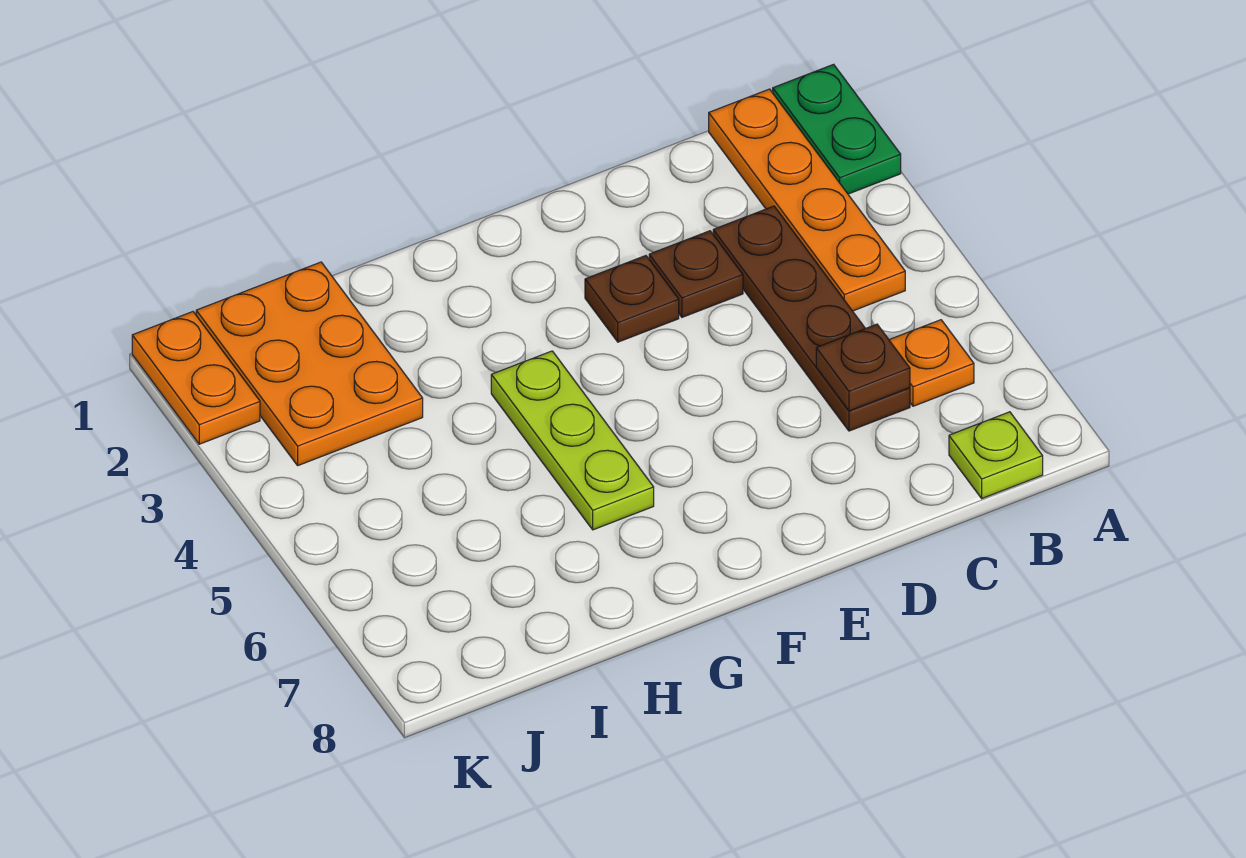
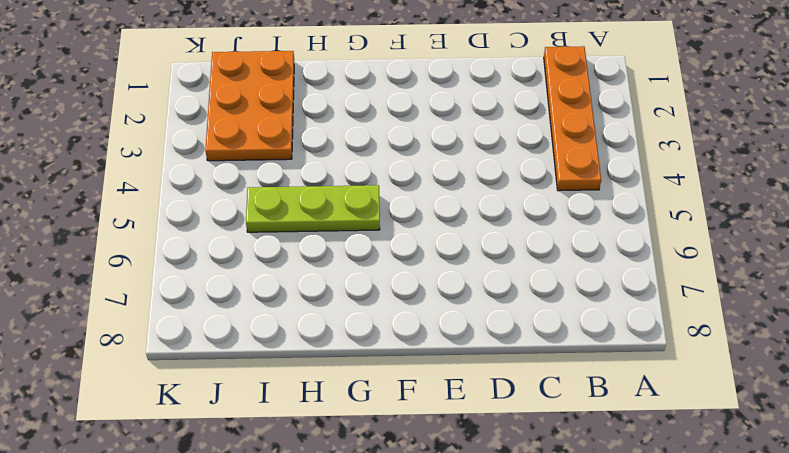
lime plate G5:I5 level 1 -> lime plate G4:G6 level 1
none -> green plate A1:A2 level 1
none -> orange plate B6 level 1

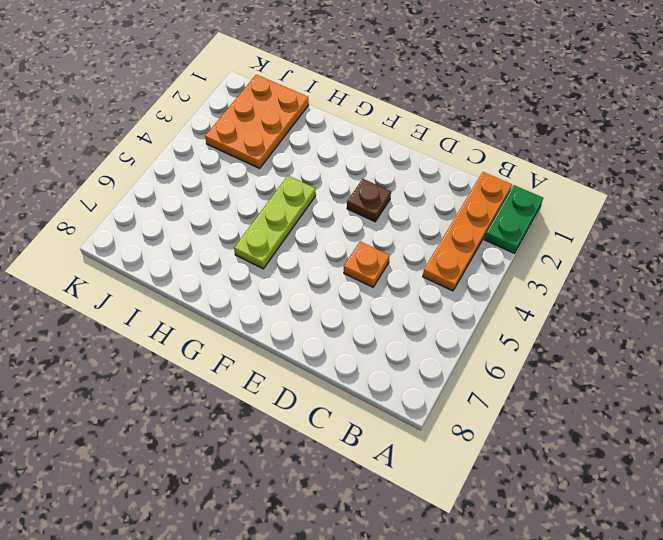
orange plate D5 level 1 -> orange plate B6 level 1
none -> lime plate B8 level 1
none -> brown plate C3:C6 level 1

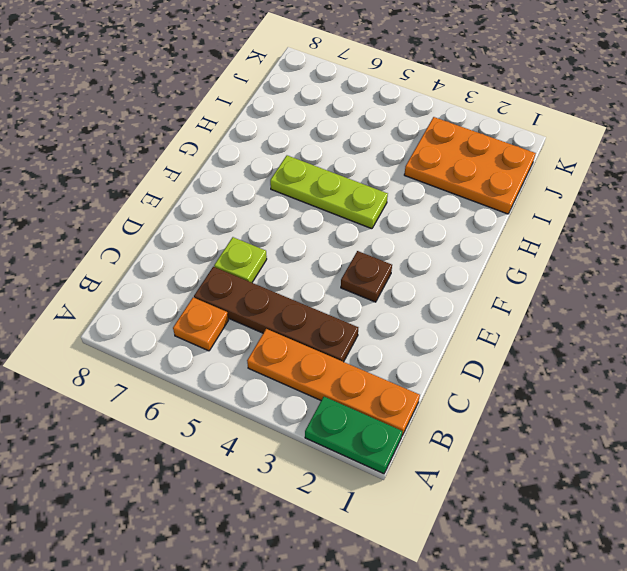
lime plate D6 level 1 -> lime plate B8 level 1
none -> brown plate D3 level 1
none -> orange plate K1:K2 level 1

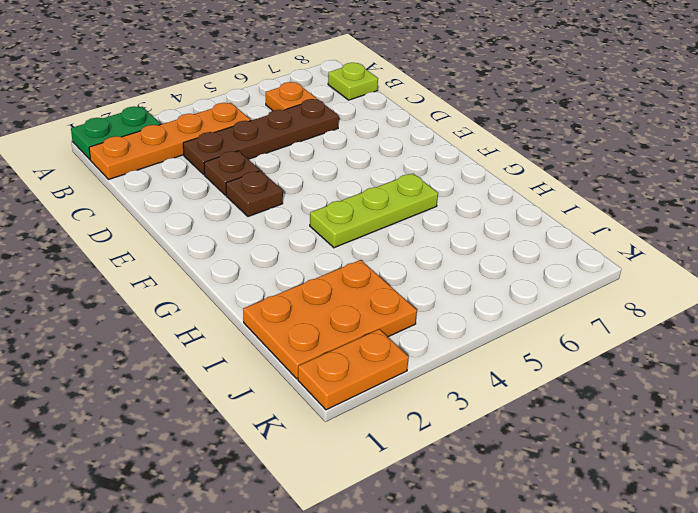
none -> brown plate C6 level 2

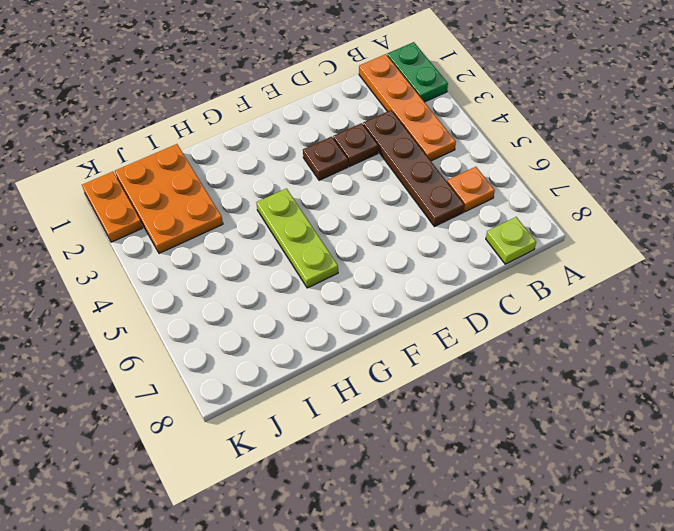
none -> brown plate C6 level 2

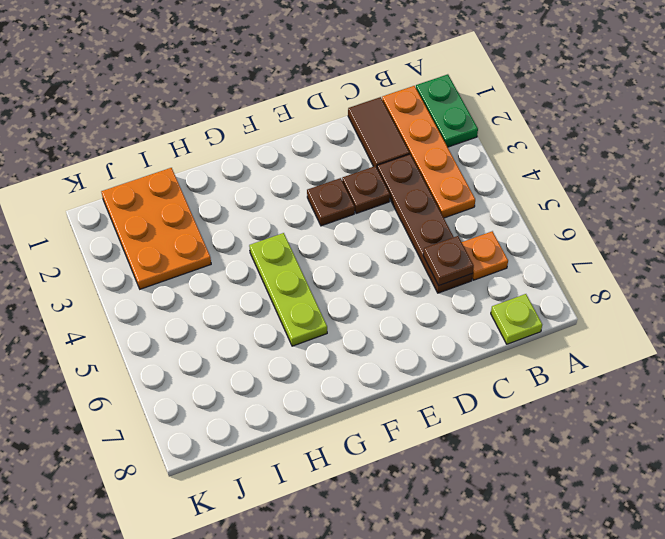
brown tile C1:C2 level 1 -> none
none -> orange plate K1:K2 level 1

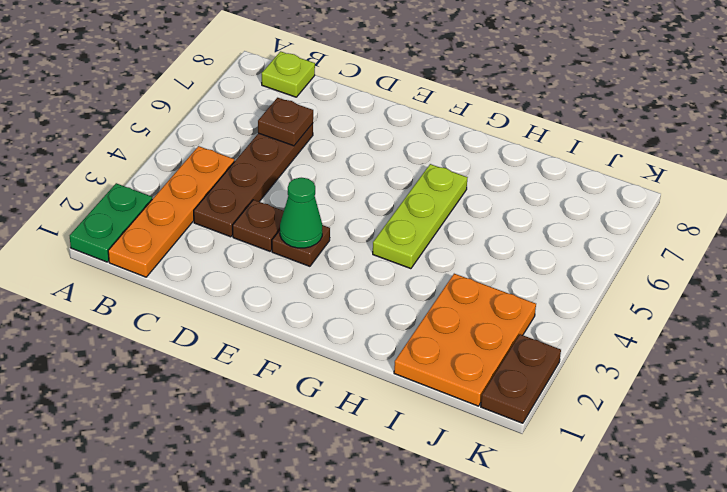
green cone E3 level 2 -> none
brown plate K1:K2 level 1 -> orange plate K1:K2 level 1
none -> orange plate B6 level 1

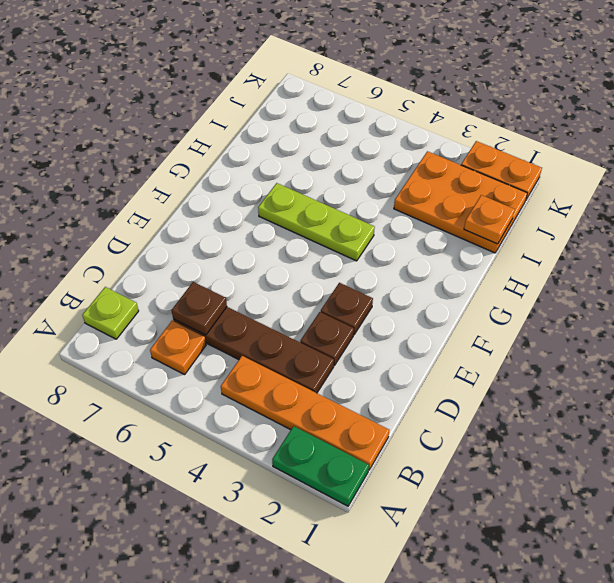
orange plate I1 level 2 -> none

